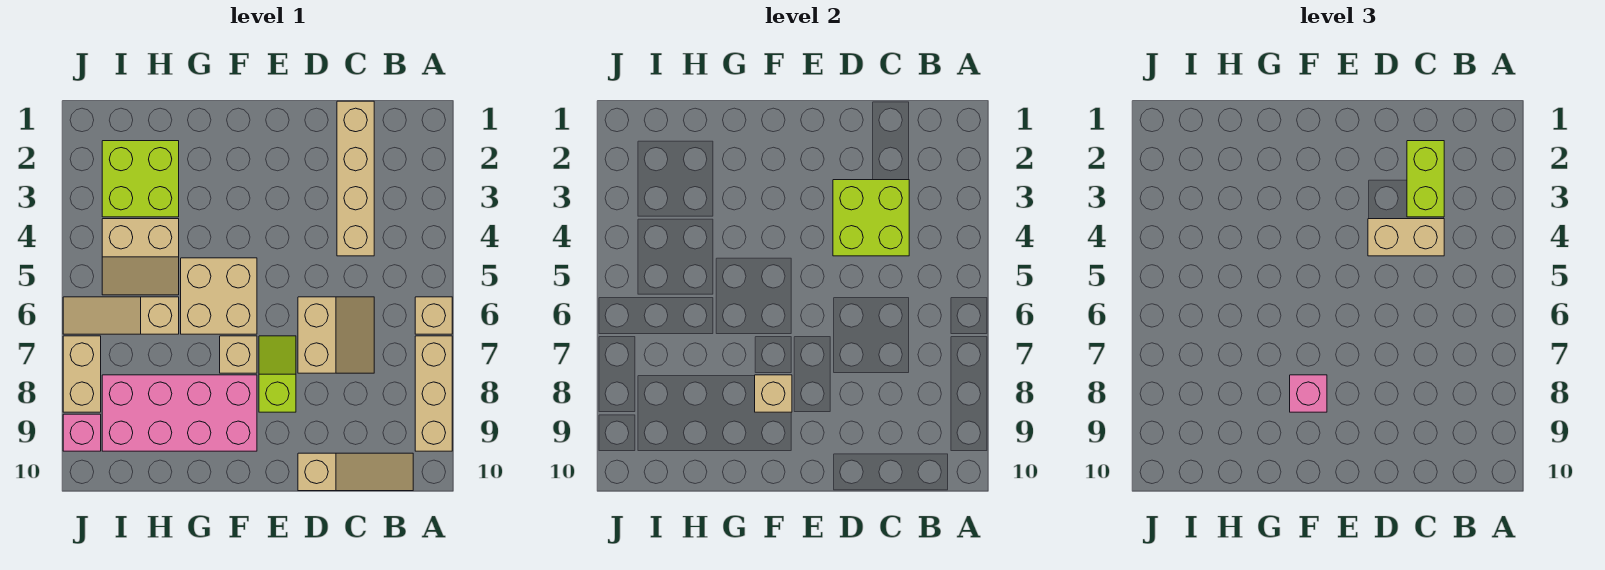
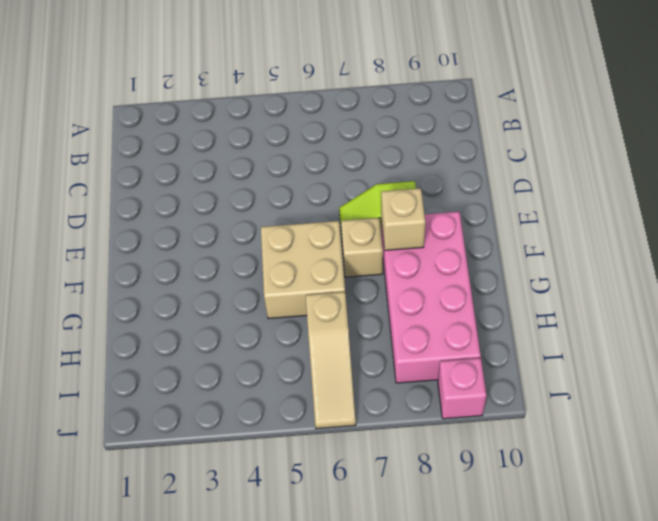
none -> tan brick A6 level 1
none -> tan brick A7:A9 level 1
none -> tan slope B10:D10 level 1 top D

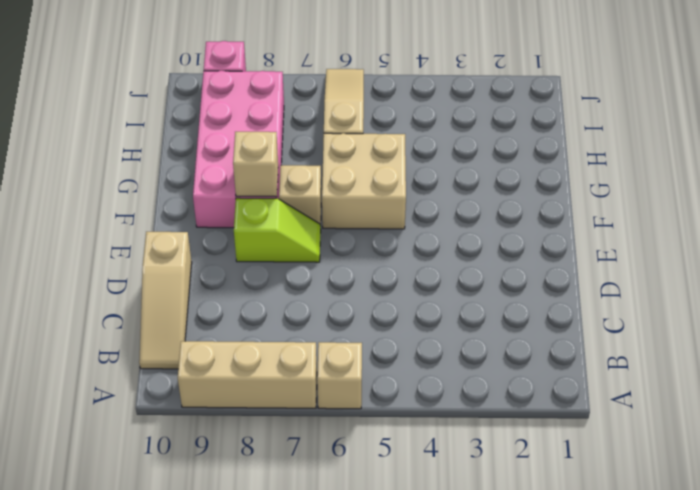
none -> tan brick C1:C4 level 1
none -> tan slope C6:D7 level 1 top D
none -> lime brick H2:I3 level 1

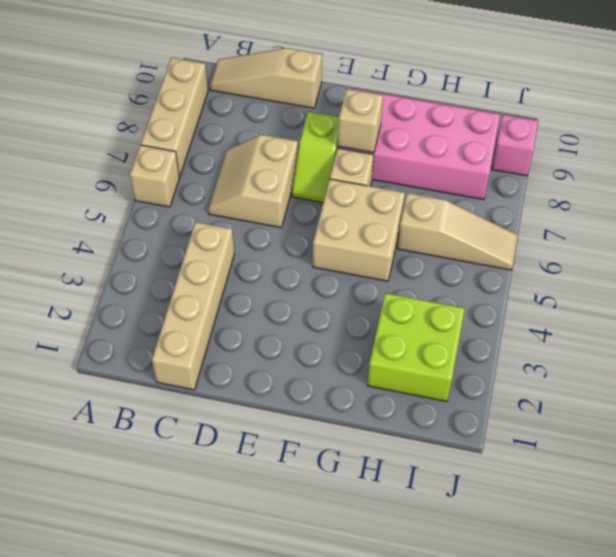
none -> tan slope H4:I5 level 1 top 4
none -> tan brick J7:J8 level 1
none -> lime brick C3:D4 level 2

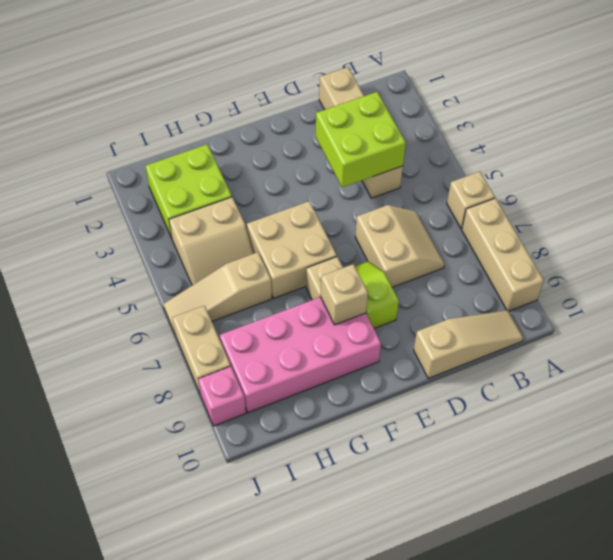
none -> lime brick C2:C3 level 3
none -> tan brick C4:D4 level 3
none -> pink brick F8 level 3

